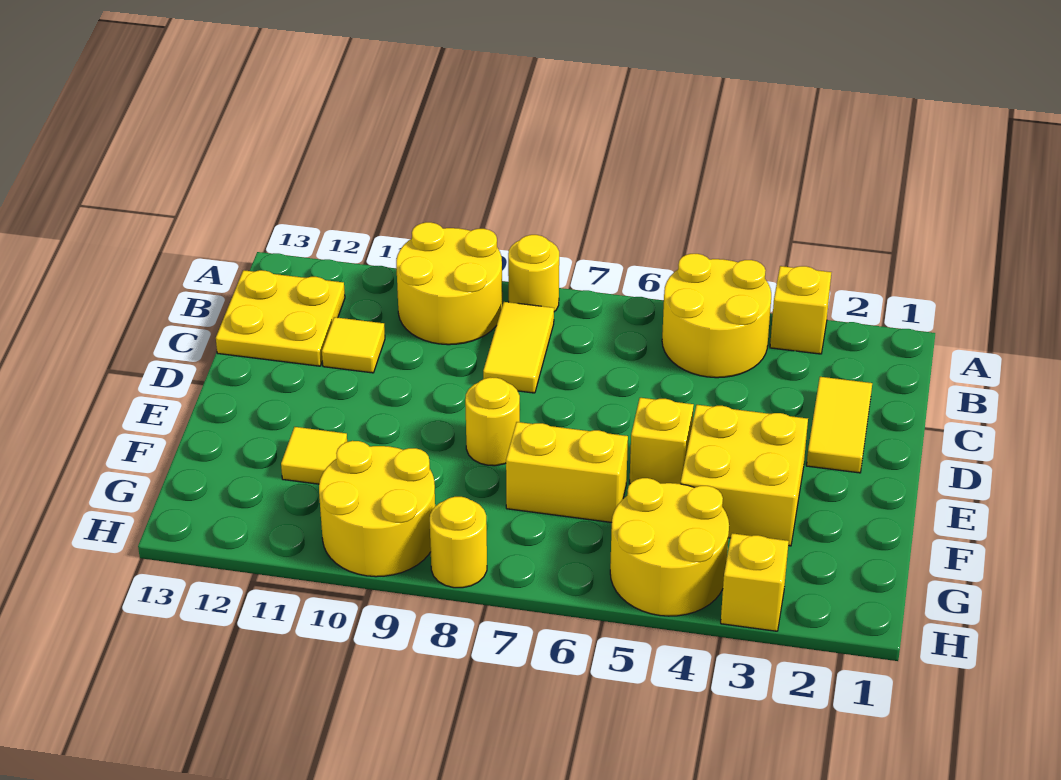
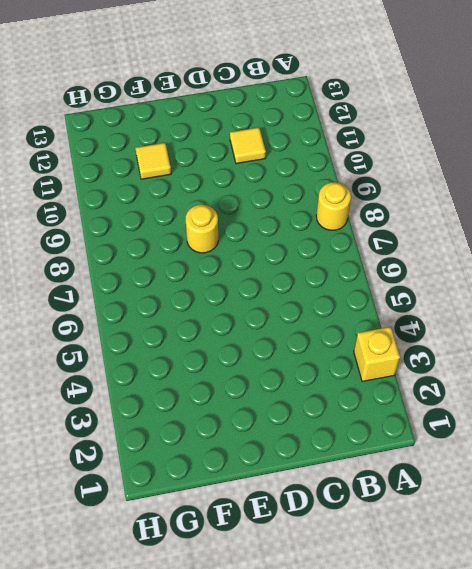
none -> yellow round brick A4:B5 level 1
none -> yellow round brick A9:B10 level 1
none -> yellow tile B8:C8 level 1

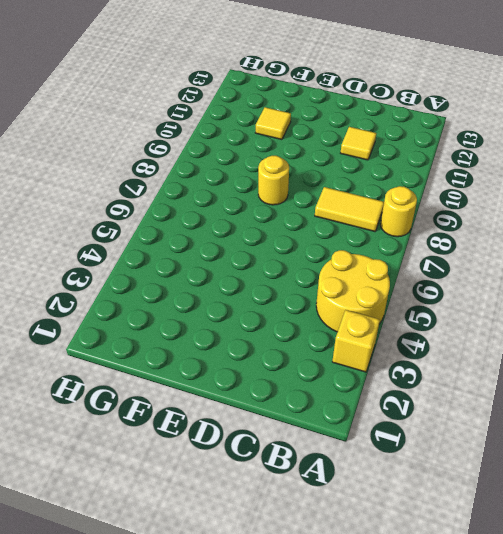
none -> yellow round brick A9:B10 level 1
none -> yellow plate B12:C13 level 1
none -> yellow tile C2:D2 level 1

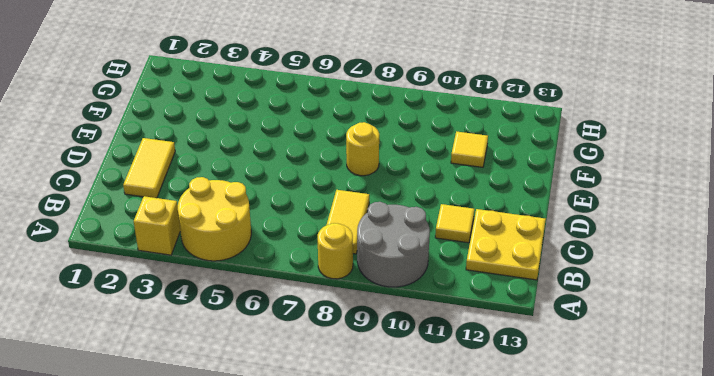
grey round brick A9:B10 level 1 -> yellow round brick A9:B10 level 1
none -> yellow brick E3:F4 level 1
none -> yellow brick E5 level 1
none -> yellow brick F6:F7 level 1

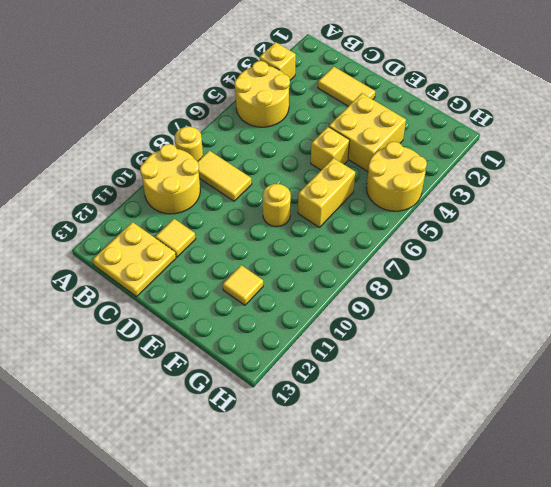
none -> yellow round brick G9:H10 level 1
none -> yellow brick H3 level 1
none -> yellow round brick H8 level 1

